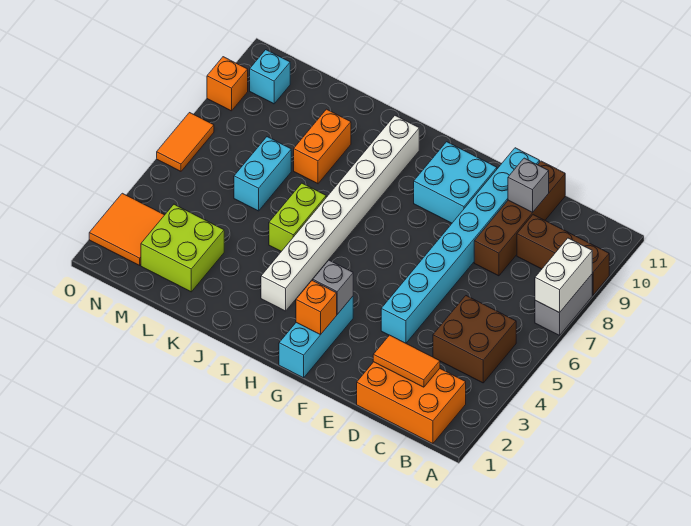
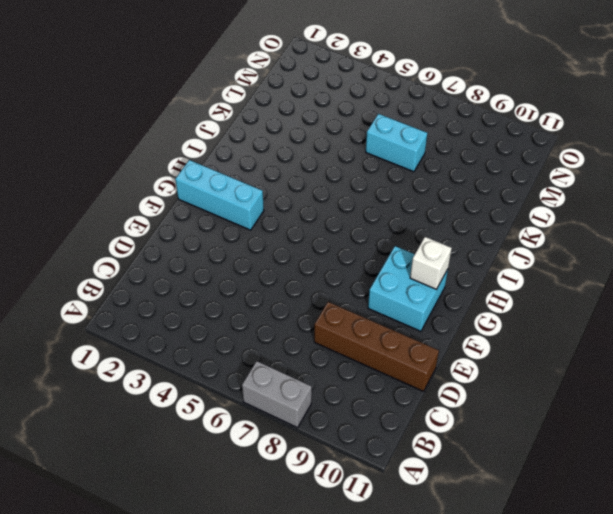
white brick G10 level 2 -> none
none -> brown brick A9:C9 level 1
none -> orange brick B1:D2 level 1
none -> brown brick B4:C5 level 1

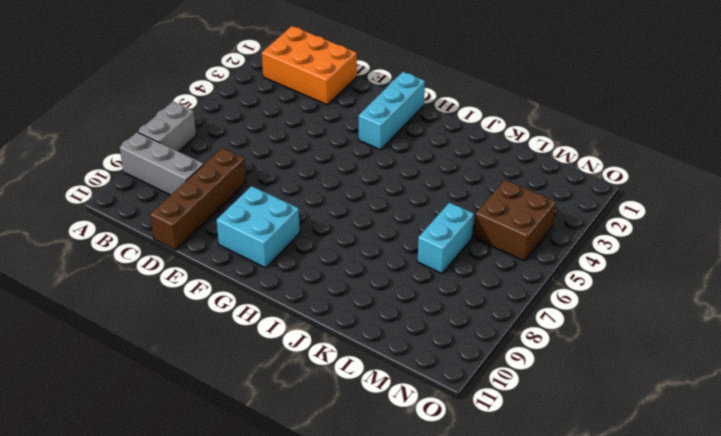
grey brick A9:C9 level 1 -> brown brick A9:C9 level 1
brown brick M4:N5 level 1 -> brown brick B4:C5 level 1
none -> cyan brick E4:E11 level 1
none -> white brick I3:I10 level 1
none -> lime brick J5:J6 level 1

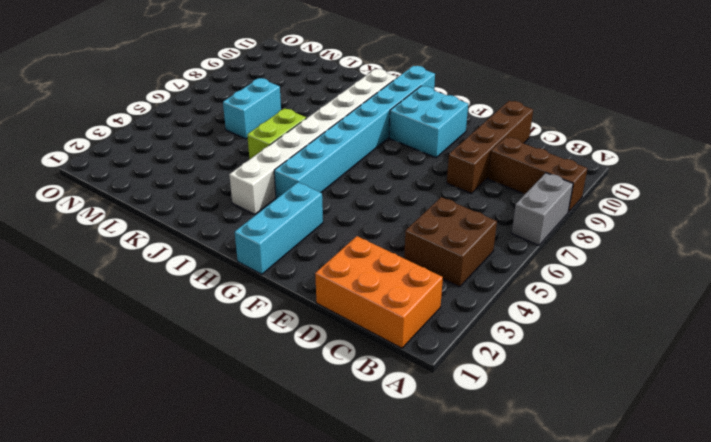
cyan brick H4:H11 level 1 -> cyan brick E4:E11 level 1
none -> orange brick K8:K9 level 1
none -> lime brick L2:M3 level 1
none -> orange tile N2:O3 level 1

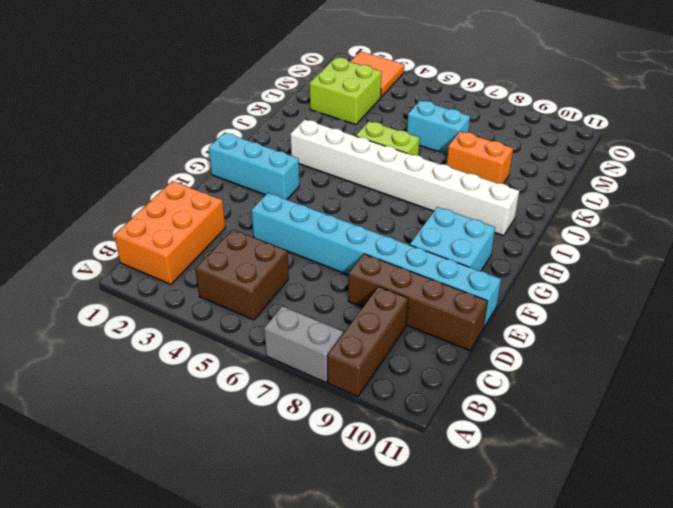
none -> cyan brick N10 level 1
none -> orange tile O6:O7 level 1
none -> orange brick O9 level 1

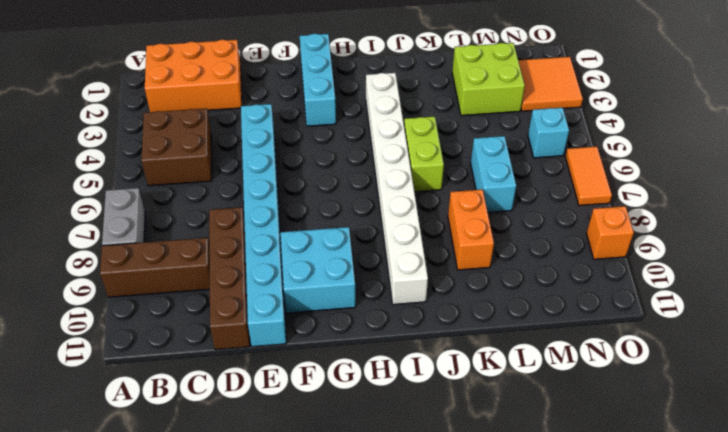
cyan brick N5 level 1 -> cyan brick N10 level 1
none -> white brick A7:A8 level 2
none -> orange tile C2:D2 level 2
none -> grey brick D10 level 2

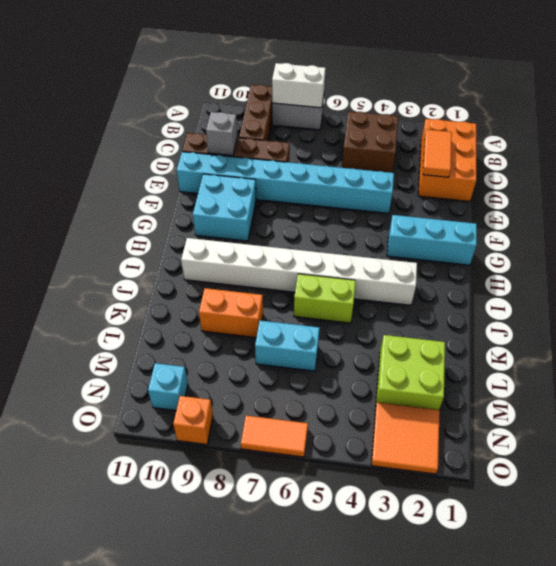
none -> orange brick G2 level 2
none -> grey brick G3 level 2

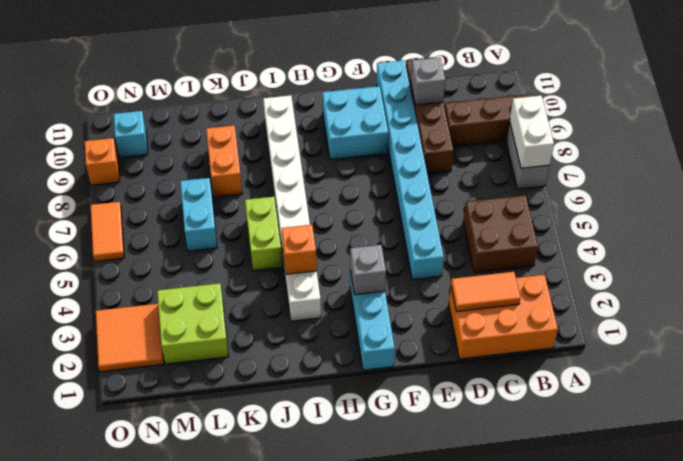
orange brick I4 level 2 -> orange brick G2 level 2

